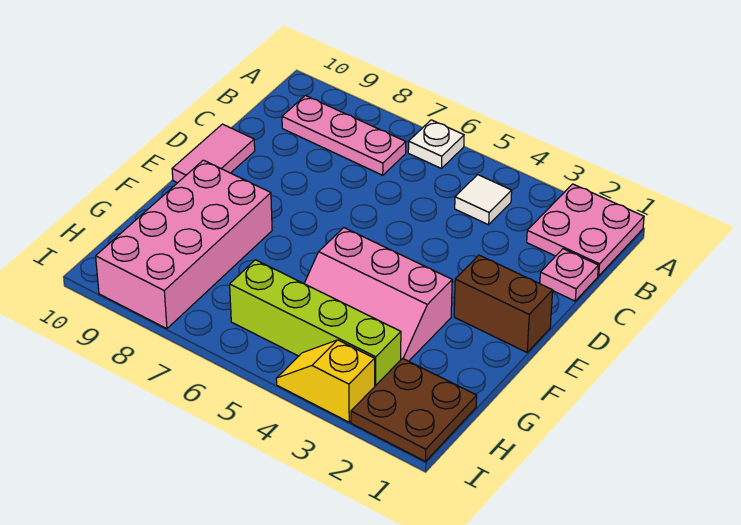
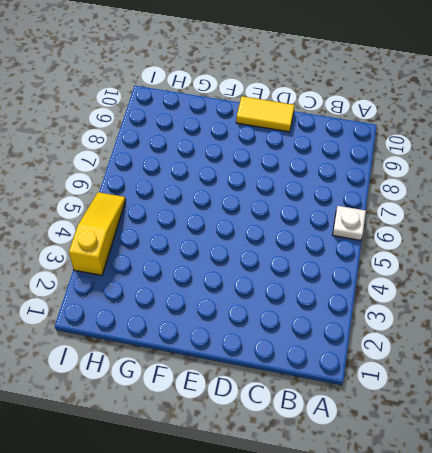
yellow tile D10:E10 level 1 -> pink tile D10:E10 level 1
yellow slope I3:I5 level 1 top 3 -> yellow slope I3:I4 level 1 top 3
none -> pink plate A1:B2 level 1
none -> white tile B4 level 1
none -> pink plate B7:B9 level 1

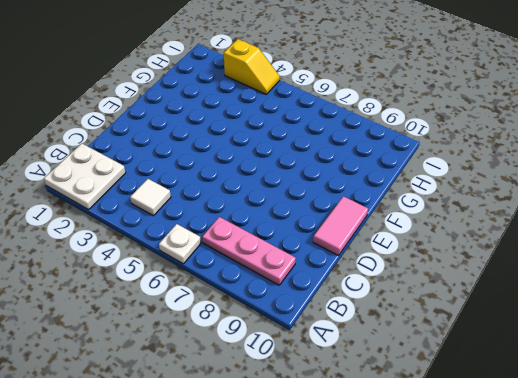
white plate A1:B2 level 1 -> pink plate A1:B2 level 1
none -> pink plate C1 level 1
none -> brown brick E1:E2 level 1
none -> pink slope F3:G5 level 1 top F

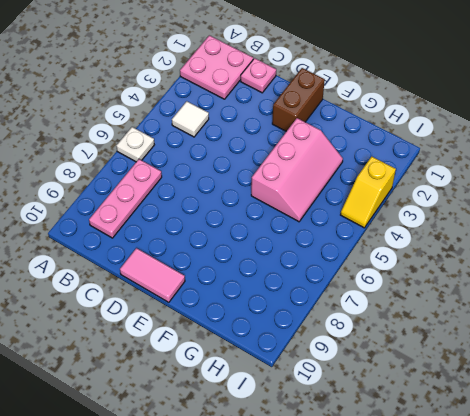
none -> pink brick F8:I9 level 1
none -> brown plate H1:I2 level 1
none -> lime brick H3:H6 level 1

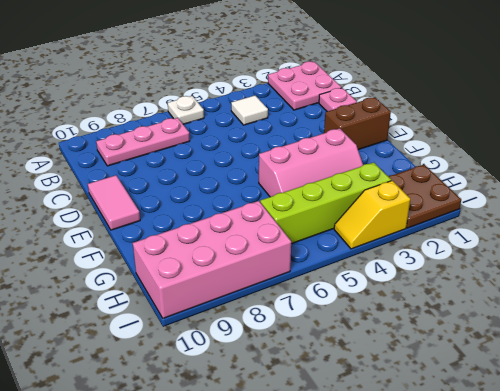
pink brick H7:I10 level 1 -> pink brick F8:I9 level 1

